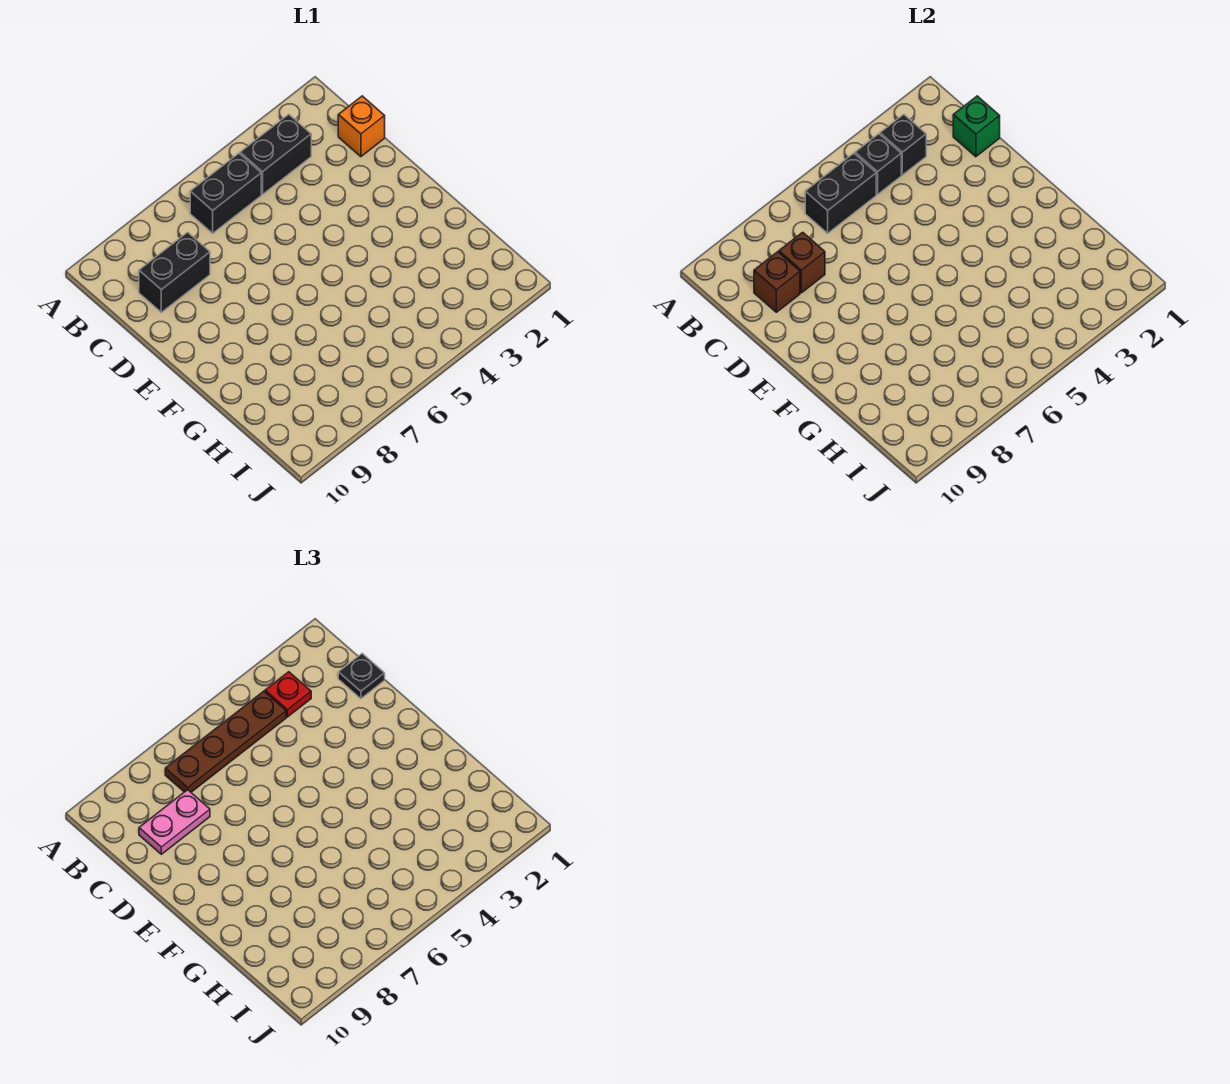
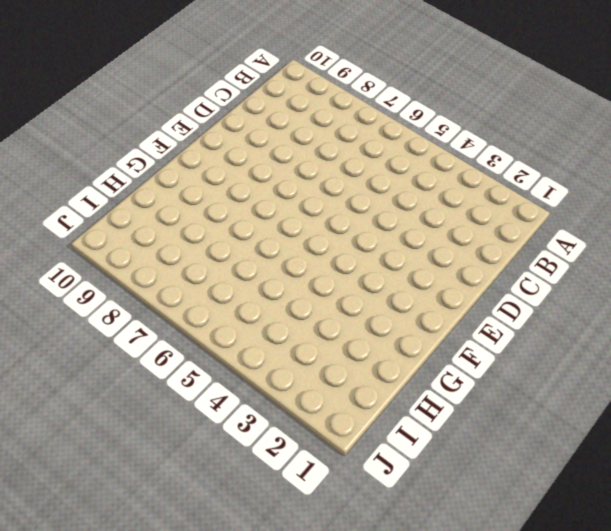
none -> black brick B3:B4 level 1
none -> black brick B5:B6 level 1
none -> orange brick C1 level 1

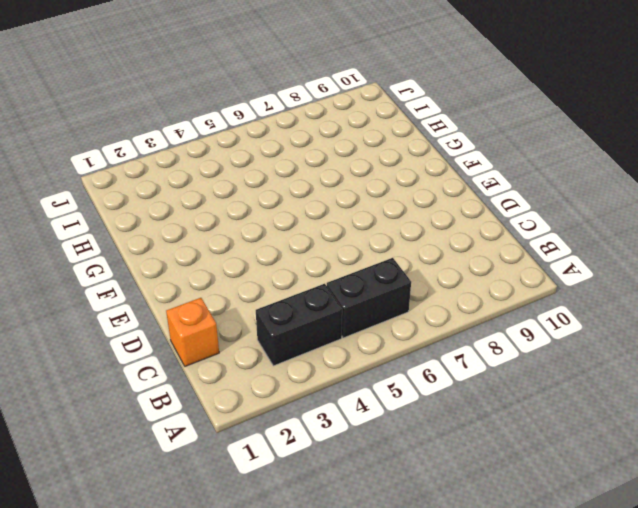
none -> black brick C8:C9 level 1
none -> black brick B3 level 2
none -> black brick B4 level 2

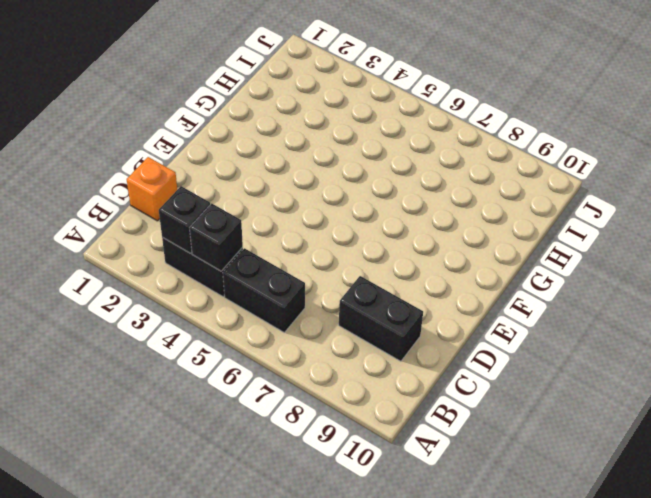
none -> black brick B5:B6 level 2
none -> green brick C1 level 2
none -> brown brick C8 level 2

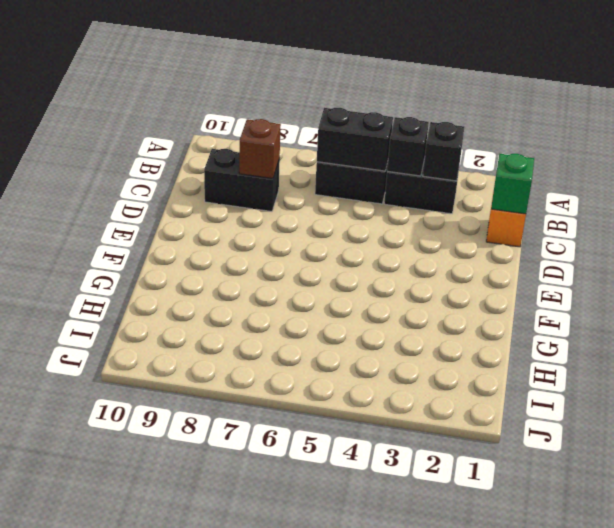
none -> brown brick C9 level 2
none -> red plate B3 level 3
none -> brown plate B4:B7 level 3

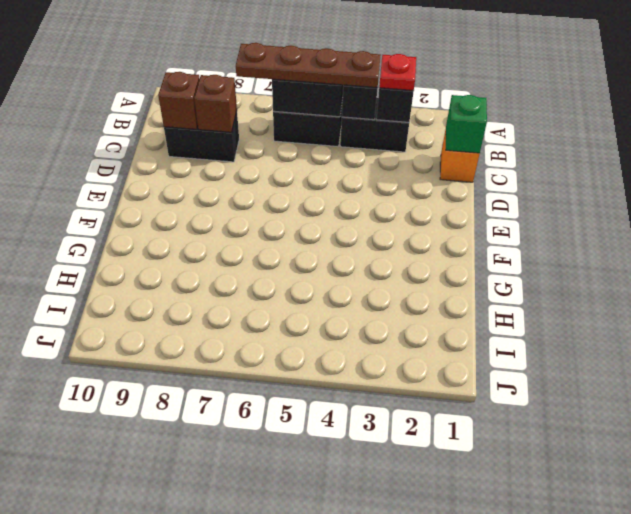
none -> black plate C1 level 3
none -> pink plate C8:C9 level 3

